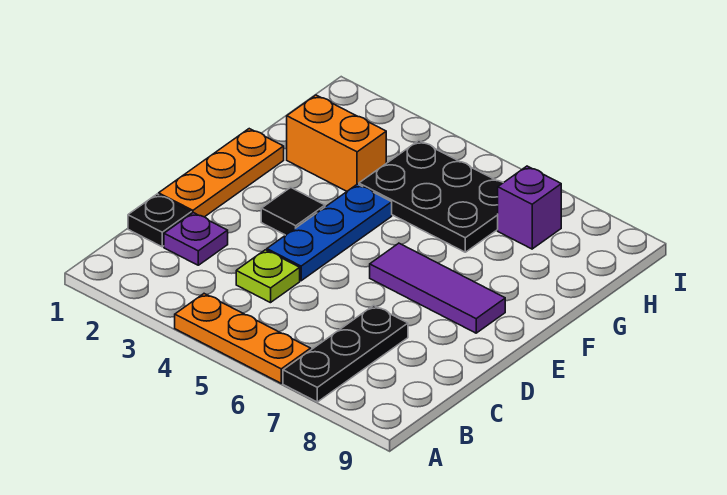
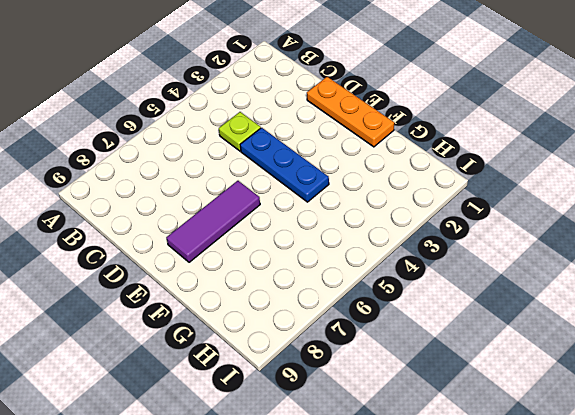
none -> orange plate A4:A6 level 1
none -> black plate A7:C7 level 1
none -> black plate C1 level 1

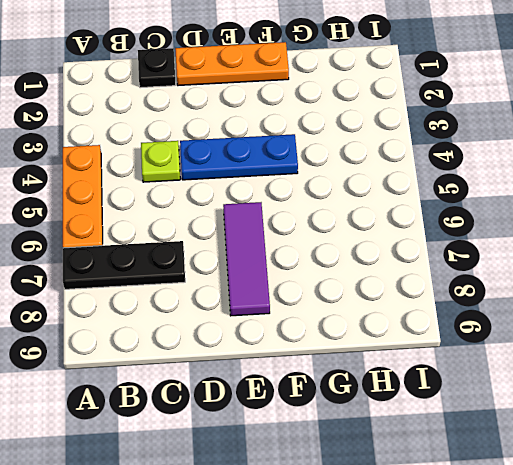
none -> purple plate C2 level 1
none -> black tile E3 level 1
none -> orange brick G2:G3 level 1

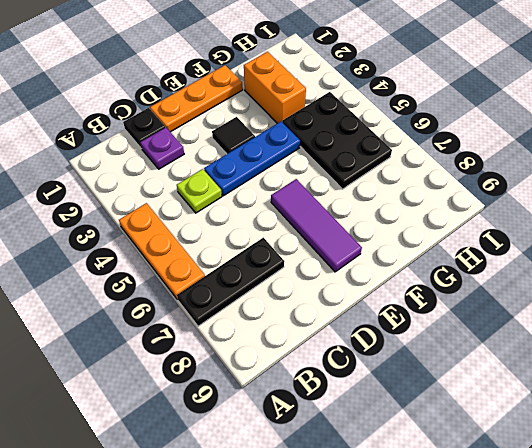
none -> purple brick H7 level 1

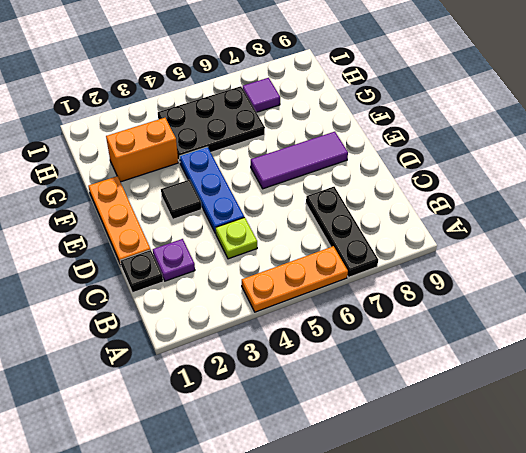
purple tile H7 level 1 -> purple brick H7 level 1

